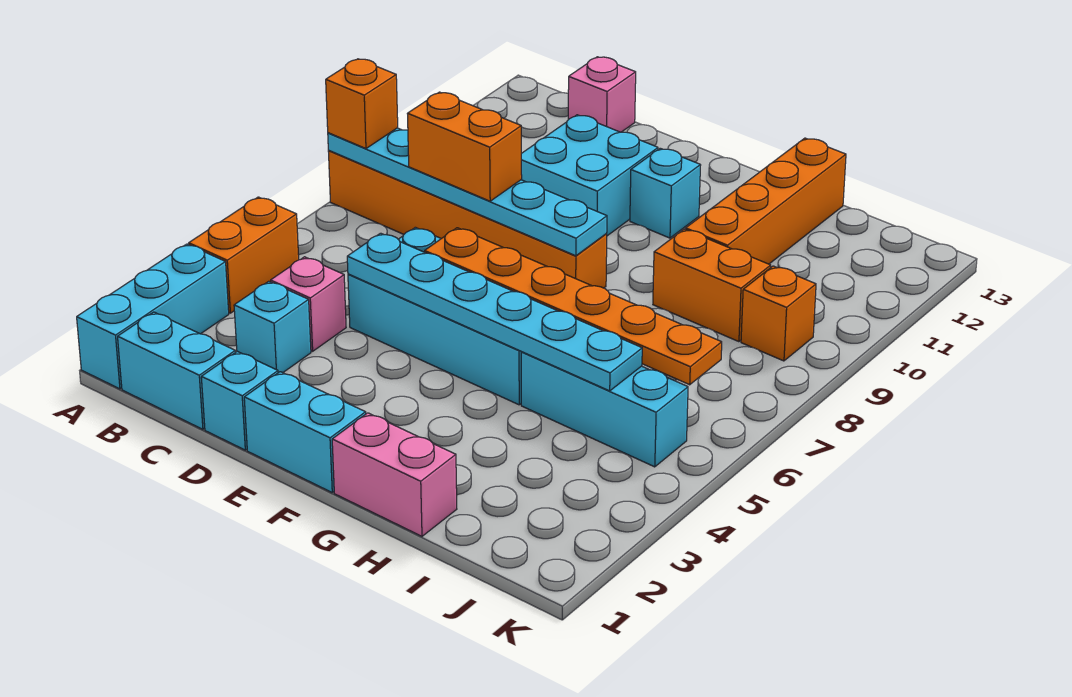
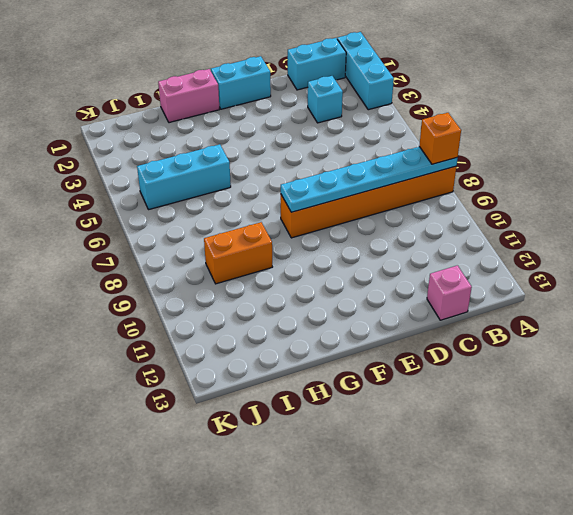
none -> orange brick A4:A5 level 1
none -> pink brick C4 level 1
none -> cyan brick D1 level 1

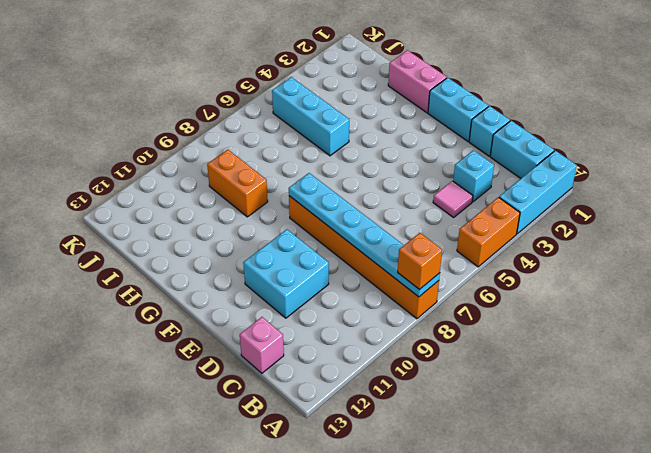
pink tile C4 level 1 -> pink brick C4 level 1
none -> cyan brick D5:G6 level 1
none -> cyan brick F11 level 1
none -> orange brick H10:H13 level 1

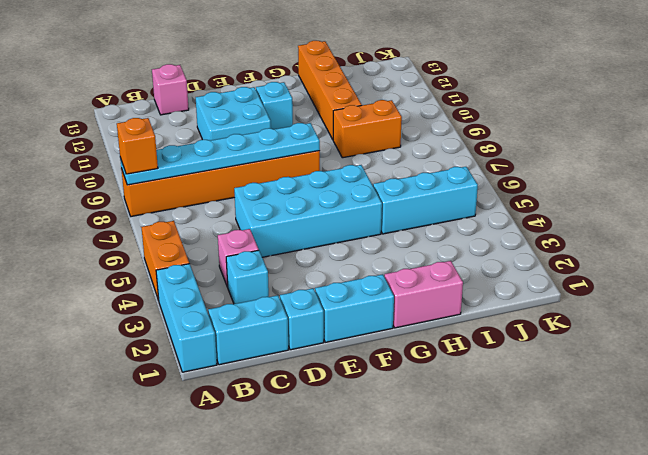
none -> orange brick J9 level 1
none -> cyan plate D5:I5 level 2
none -> orange plate E6:J6 level 2

